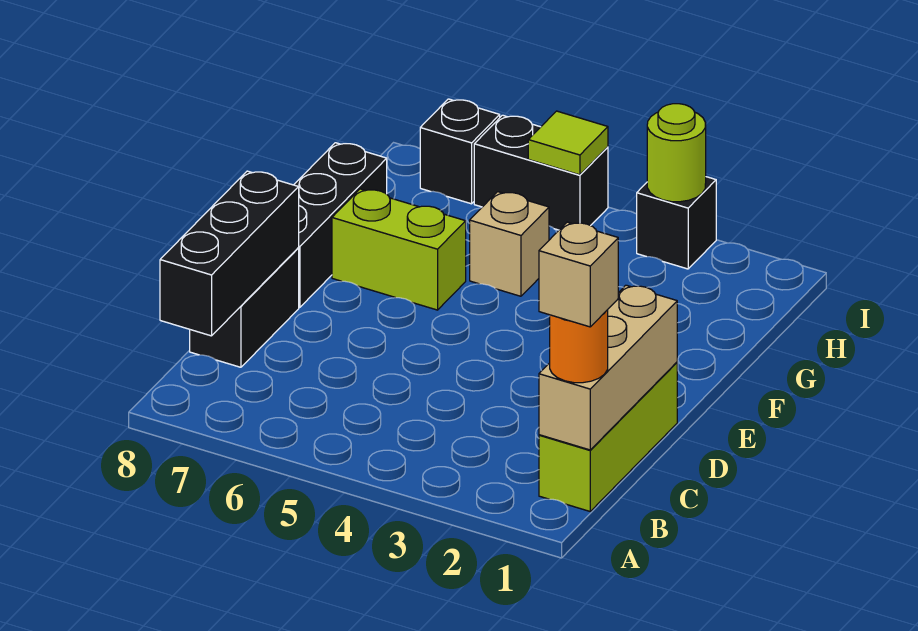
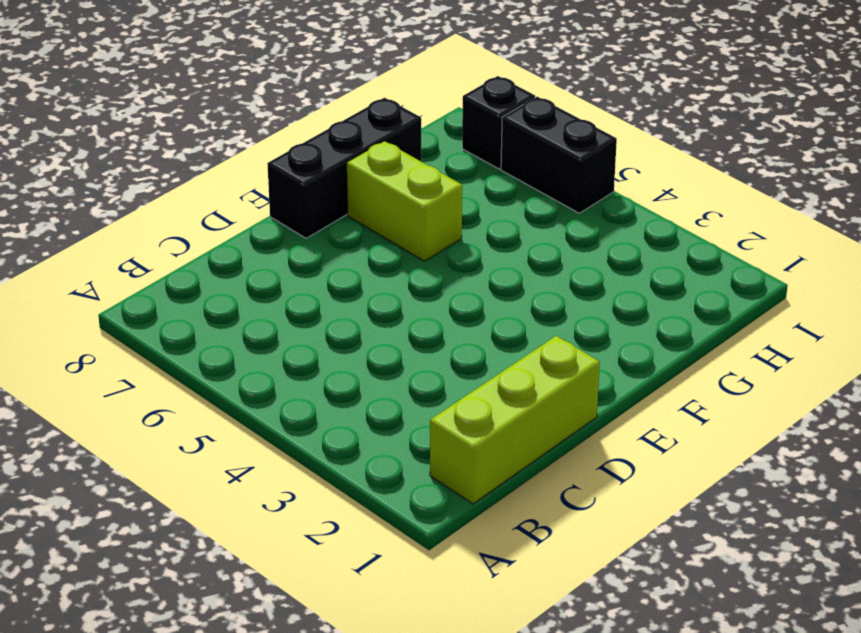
none -> black brick C8:D8 level 1
none -> tan brick G5 level 1
none -> black brick I3 level 1

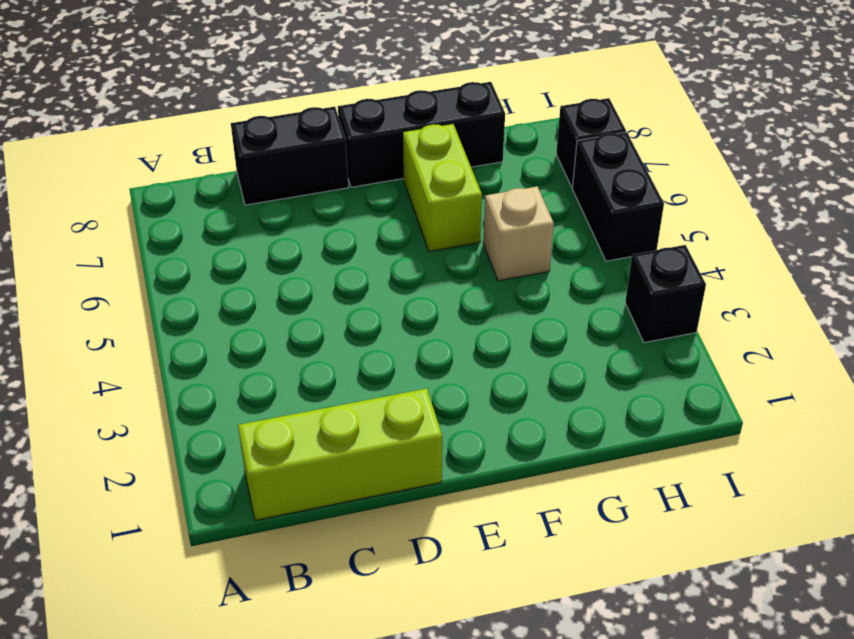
none -> tan brick B1:D1 level 2
none -> black brick B8:D8 level 2
none -> lime round brick I3 level 2

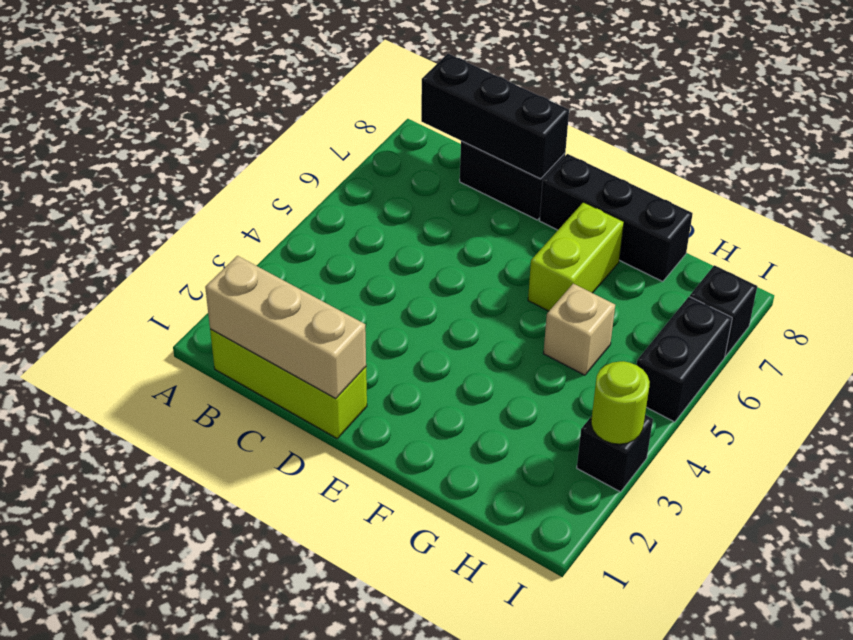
none -> lime tile I5 level 2
none -> orange round brick B1 level 3
none -> tan brick B1 level 4

